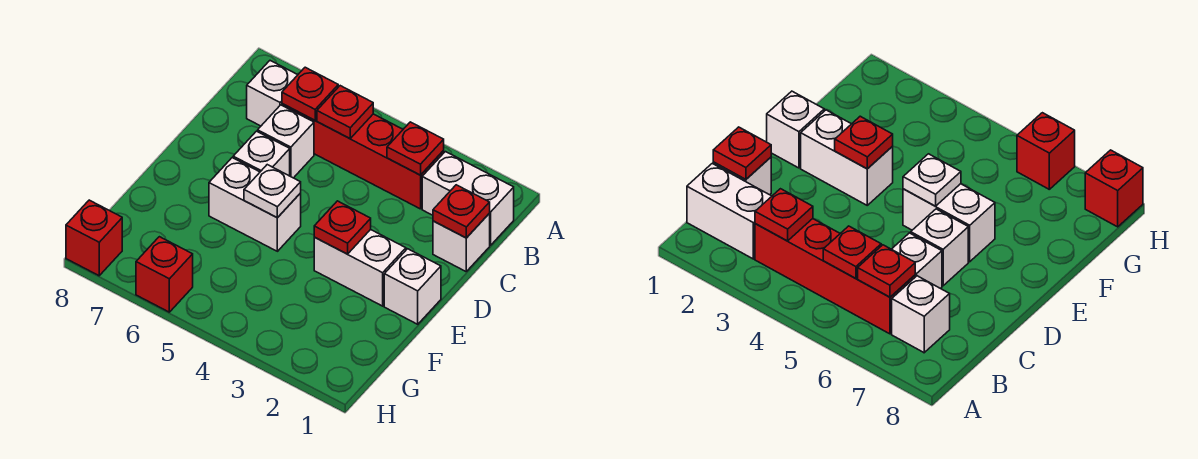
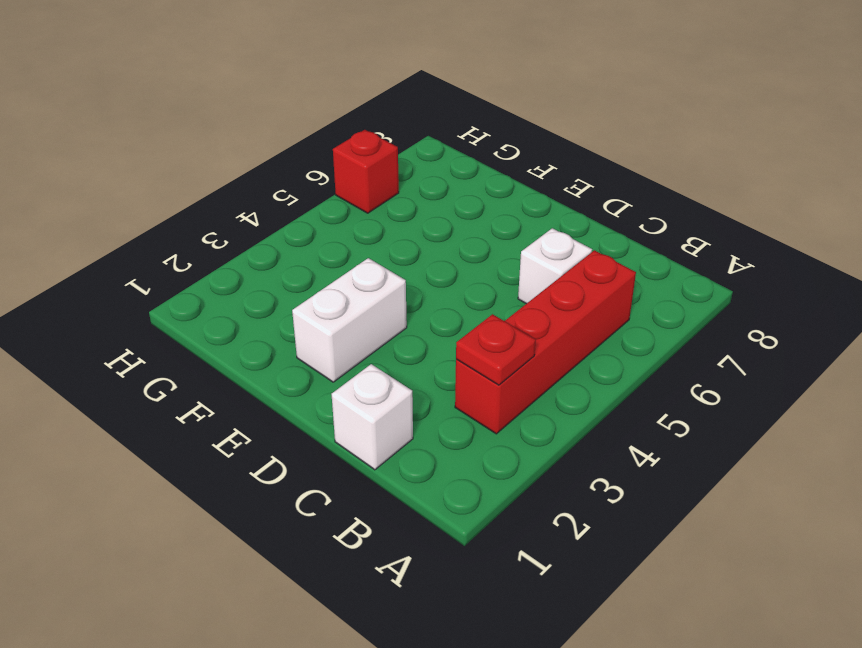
none -> white brick B1:B2 level 1
none -> white brick B7 level 1
none -> white brick D6 level 1

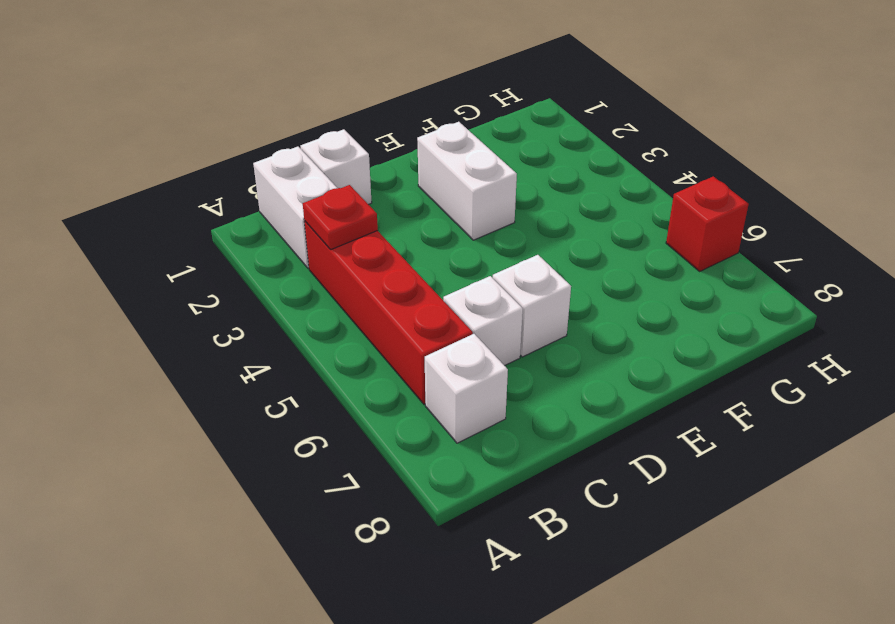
none -> white brick E1 level 1
none -> white brick E5:E6 level 1
none -> red brick H8 level 1

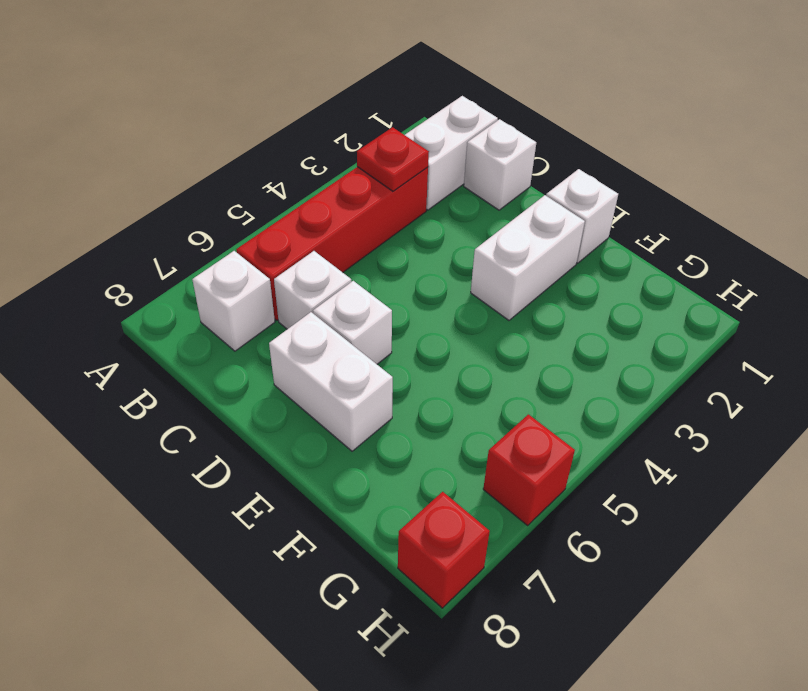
white brick D7:E7 level 1 -> white brick E5:E6 level 1
none -> red plate B5 level 2
none -> red plate B6 level 2
none -> red plate C1 level 2

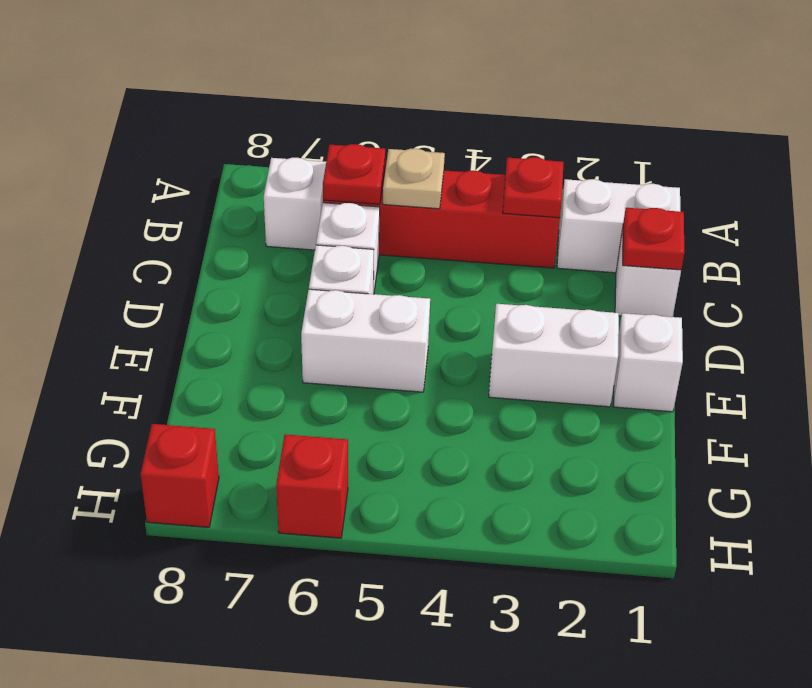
tan plate B5 level 2 -> red plate B5 level 2
none -> red plate E3 level 2
none -> white plate E5 level 2

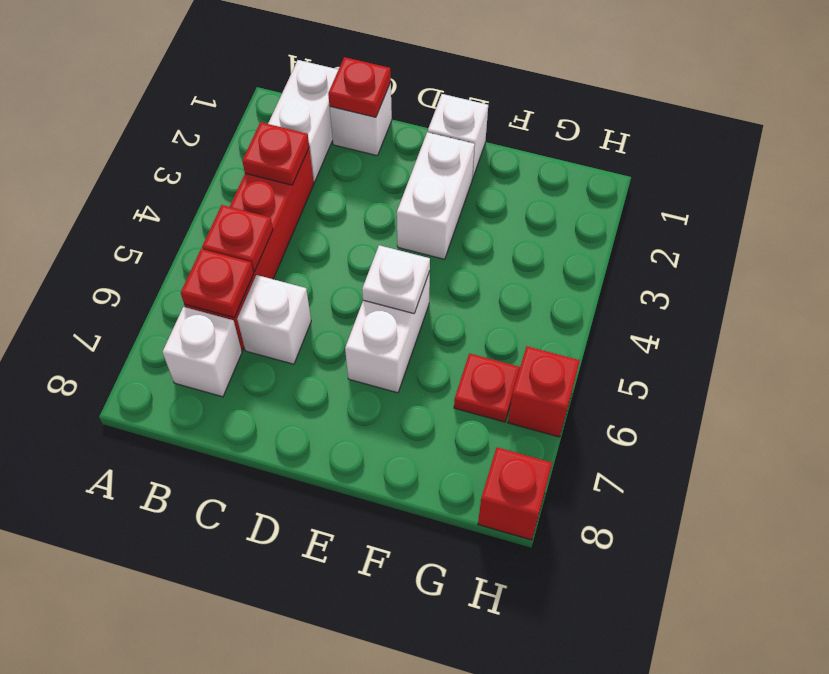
red plate G6 level 1 -> red plate E3 level 2
none -> white brick D6 level 1

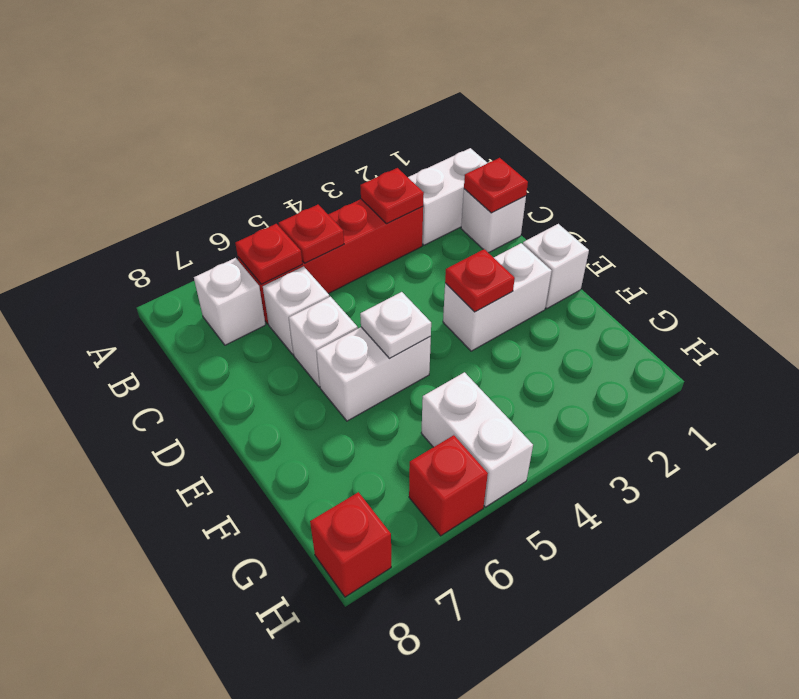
white brick G5:H5 level 1 -> none

